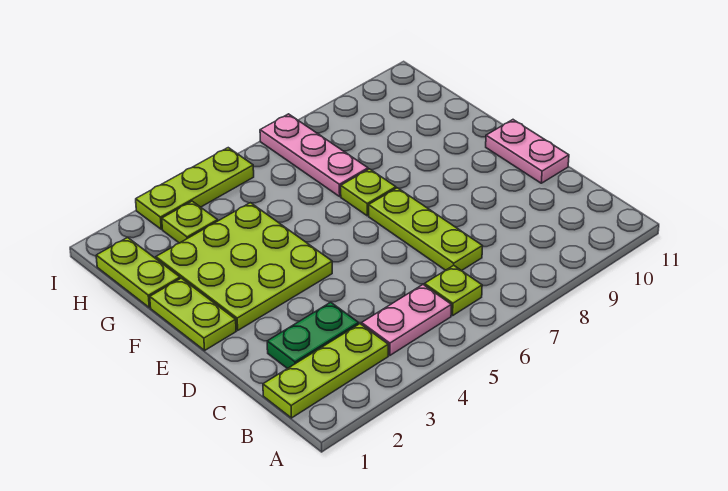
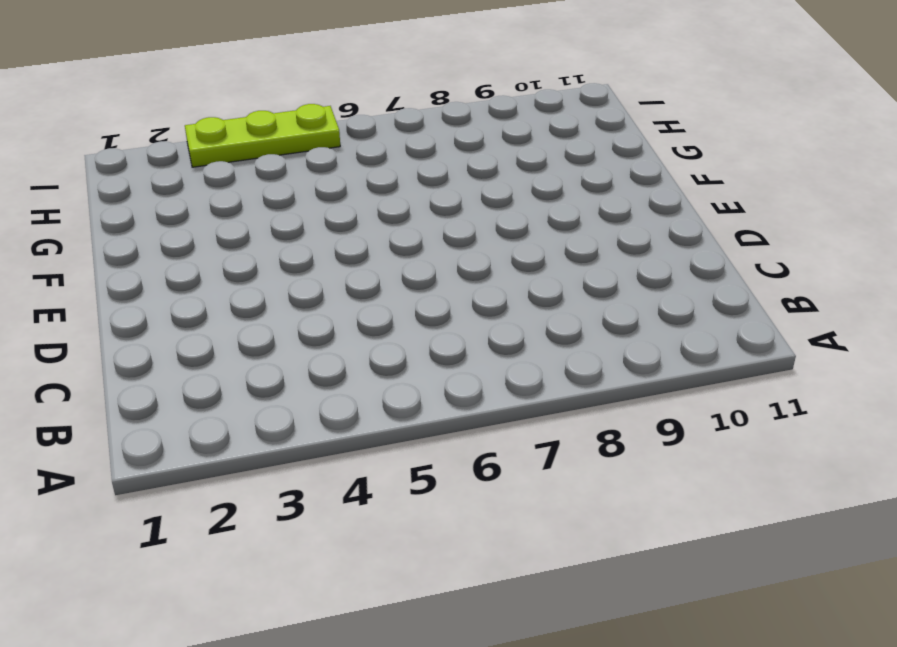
none -> lime plate B1:B3 level 1
none -> pink plate B4:B5 level 1
none -> lime plate B6 level 1

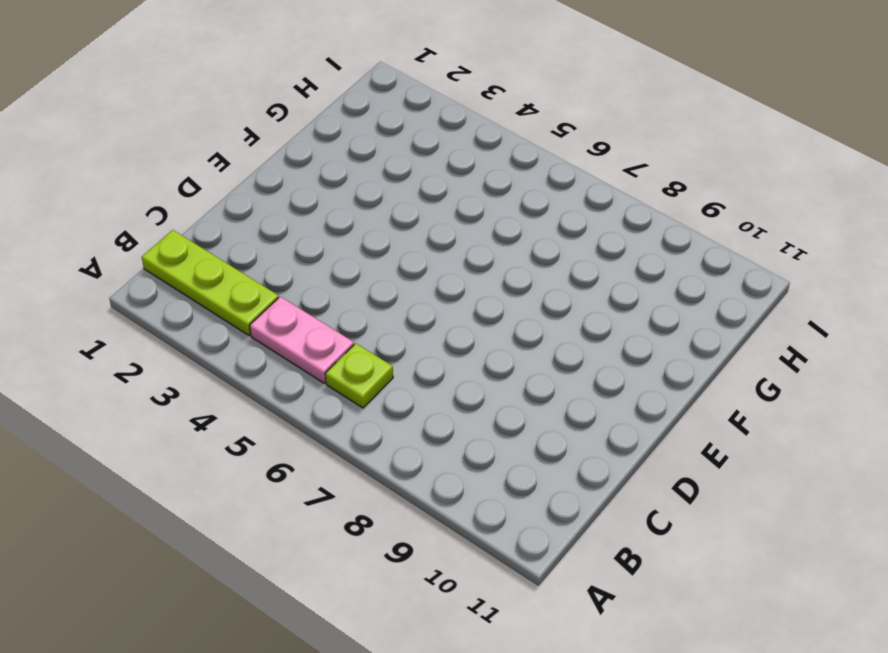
none -> green plate C2:C3 level 1
none -> lime plate C7:E7 level 1
none -> pink plate D11:E11 level 1

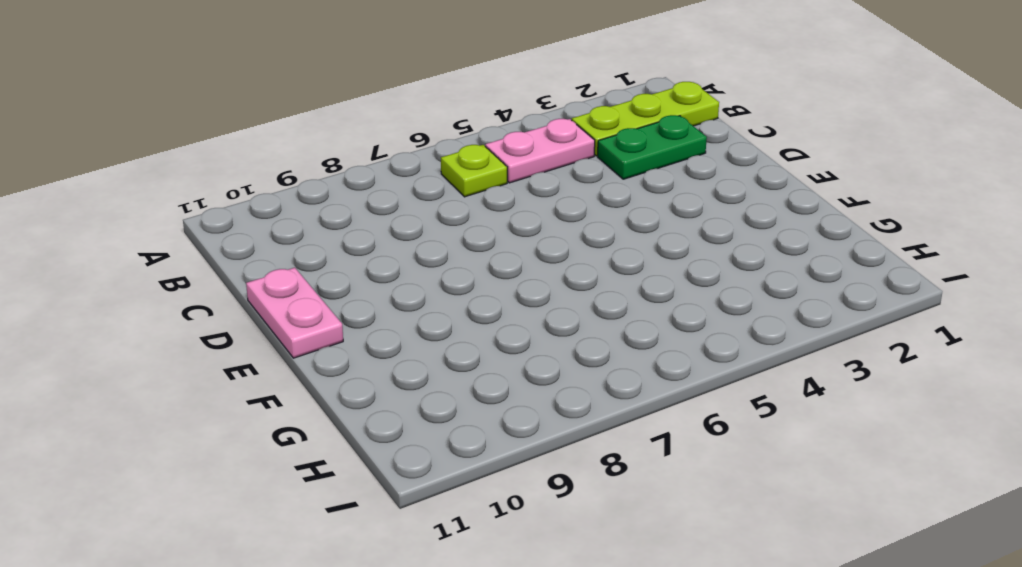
none -> lime plate C7:E7 level 1
none -> lime plate E1:F1 level 1
none -> lime plate E2:G4 level 1

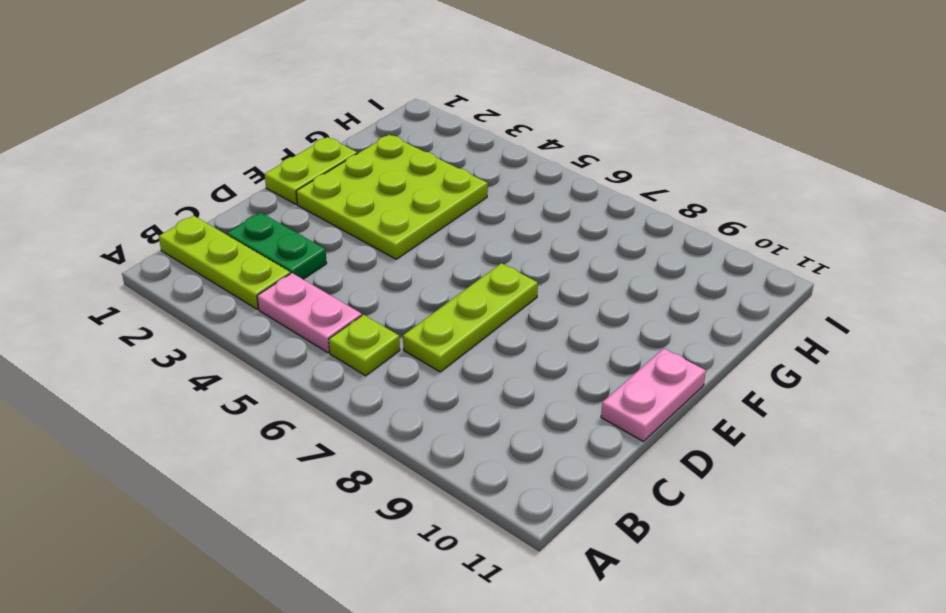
none -> lime plate F7 level 1
none -> lime plate G1:H1 level 1
none -> pink plate G7:I7 level 1

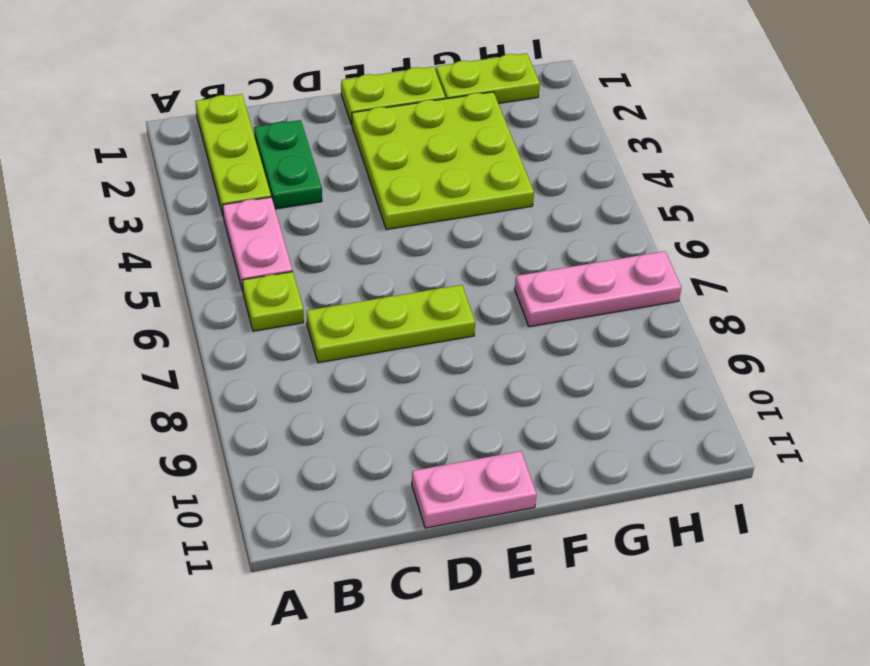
none -> lime plate F7 level 1
none -> lime plate H3 level 1
none -> lime plate I3:I5 level 1

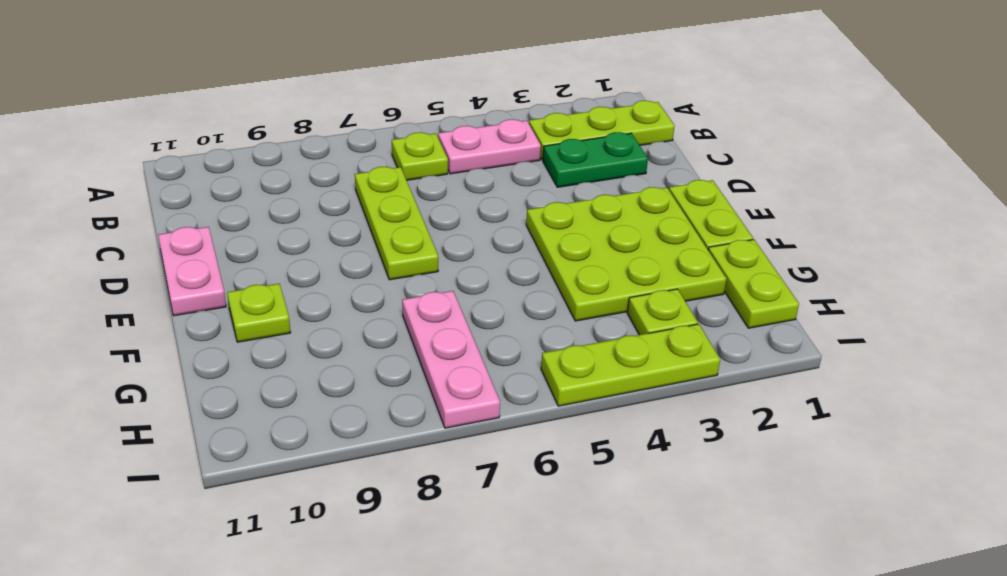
lime plate F10 level 1 -> lime plate F7 level 1

